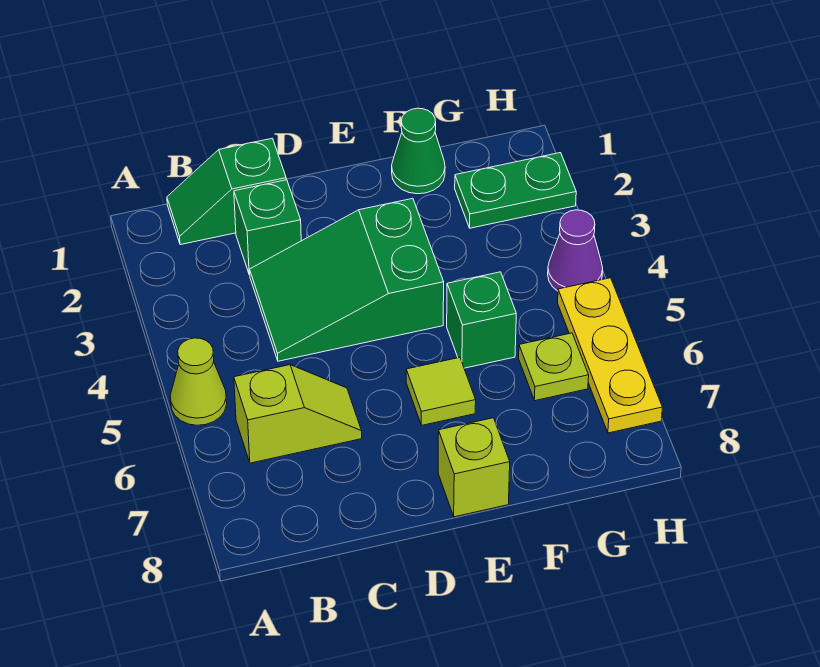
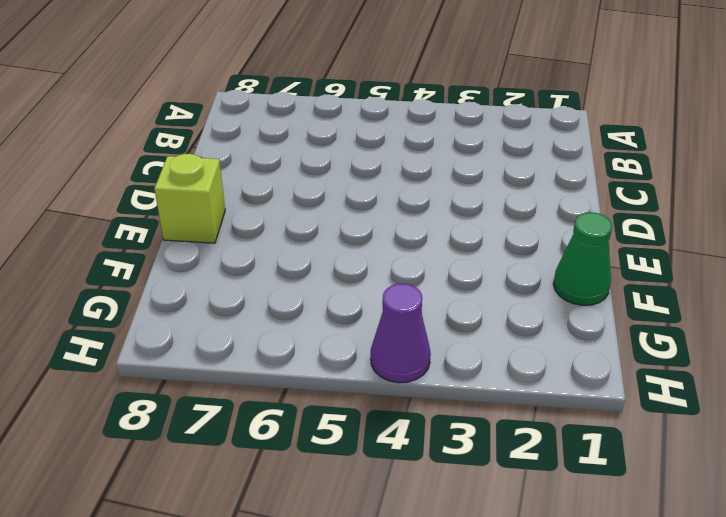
none -> lime cone A5 level 1
none -> green slope B1:C1 level 1 top C
none -> lime slope B6:C6 level 1 top B

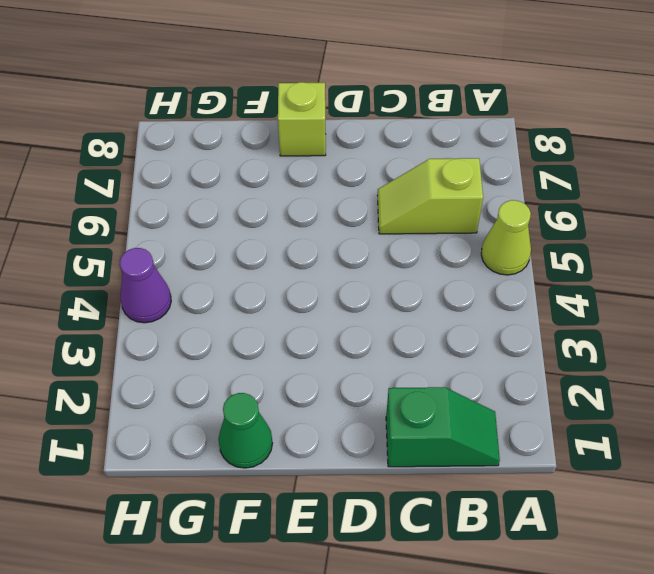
none -> green brick C2 level 1
none -> green slope C3:E4 level 1 top E
none -> lime tile E6 level 1

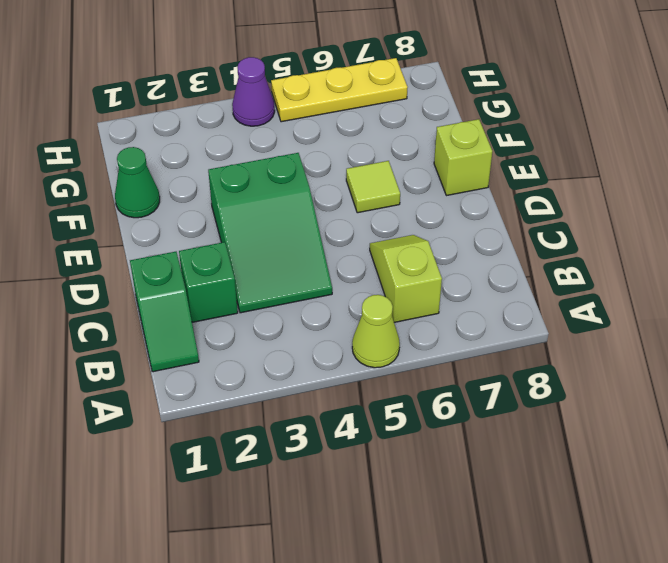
none -> green brick F5 level 1
none -> green plate G2:H2 level 1
none -> lime plate G6 level 1

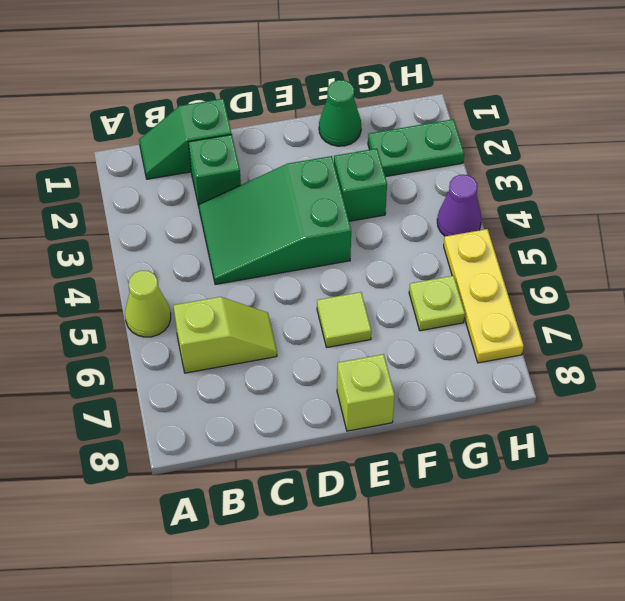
green brick F3 level 1 -> green brick F5 level 1

